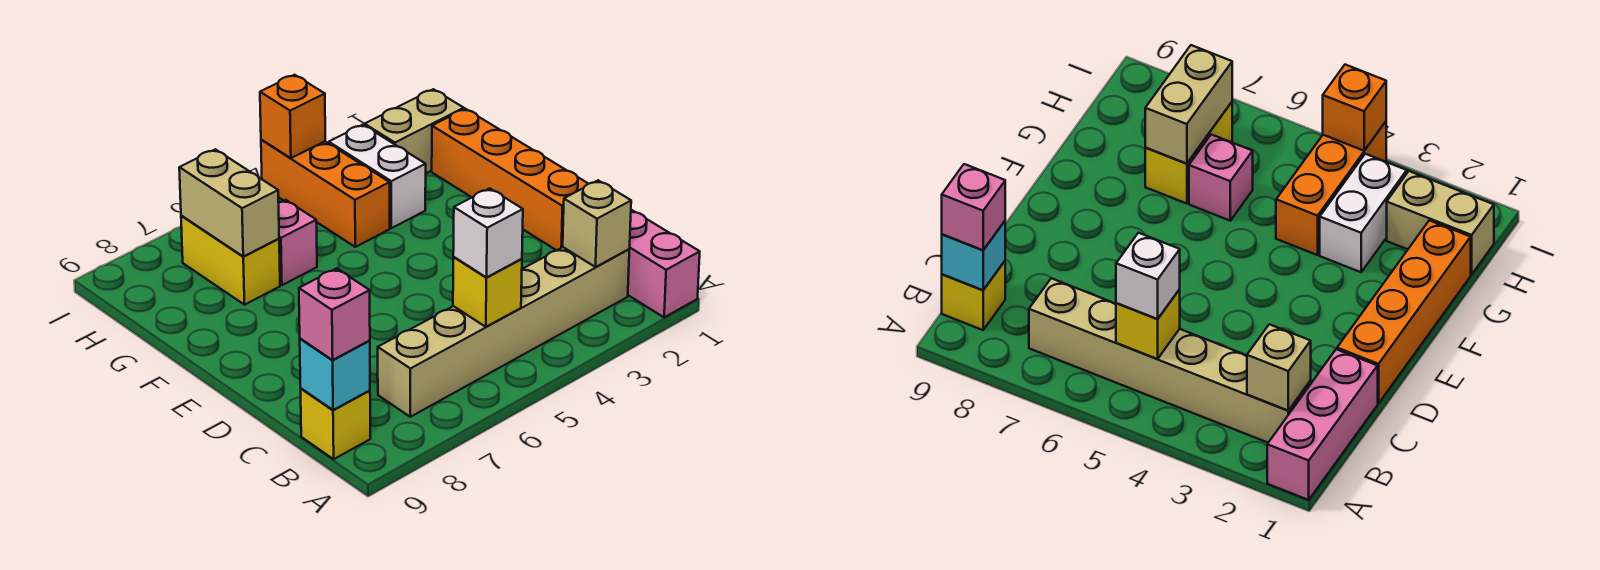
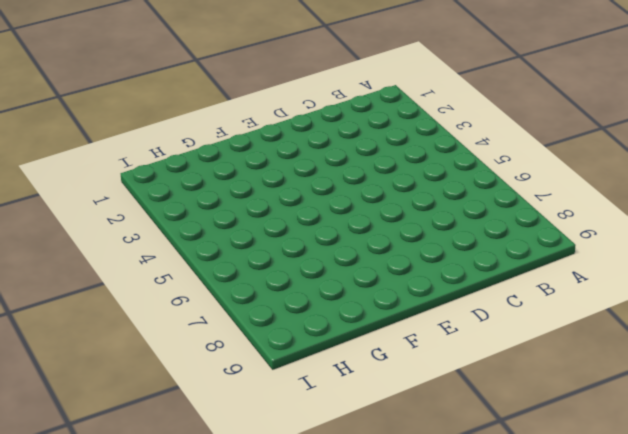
none -> pink brick A1:C1 level 1
none -> tan brick B2:B7 level 1
none -> yellow brick B9 level 1

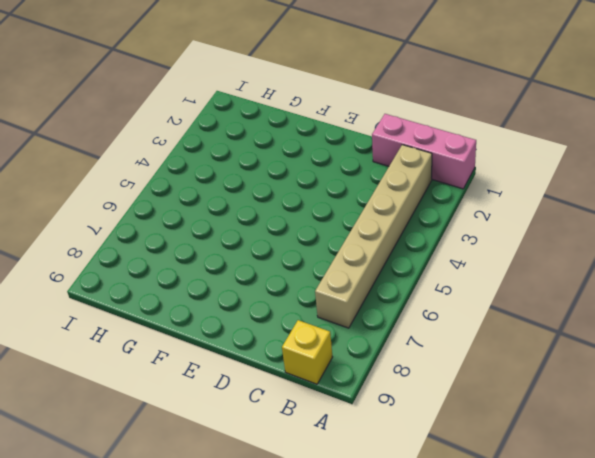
none -> orange brick D1:G1 level 1
none -> white brick G3:H3 level 1
none -> orange brick G4:I4 level 1

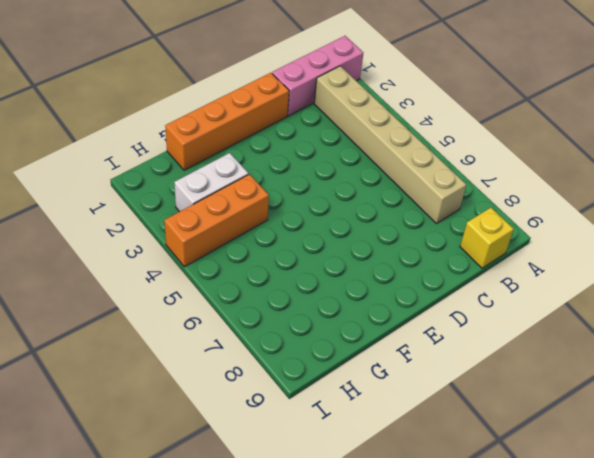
none -> pink brick G6 level 1
none -> yellow brick G7:H7 level 1
none -> tan brick H1:H2 level 1

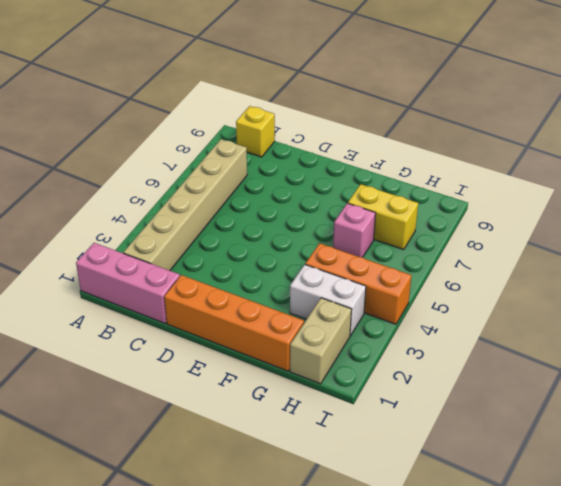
none -> tan brick B2 level 2
none -> yellow brick B5 level 2
none -> cyan brick B9 level 2

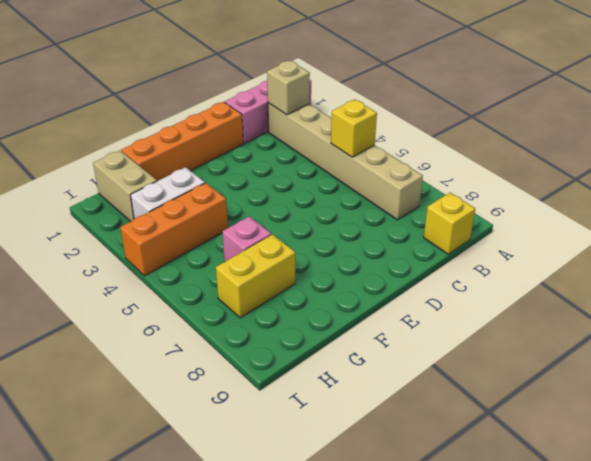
none -> cyan brick B9 level 2
none -> tan brick G7:H7 level 2
none -> orange brick I4 level 2

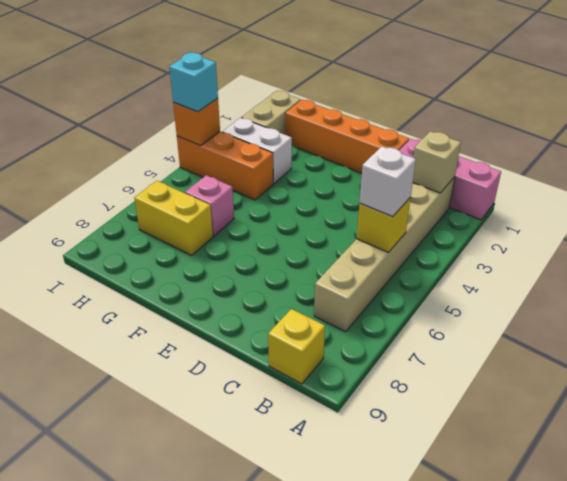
cyan brick I4 level 3 -> cyan brick B9 level 2
none -> tan brick G7:H7 level 2
none -> pink brick B9 level 3

